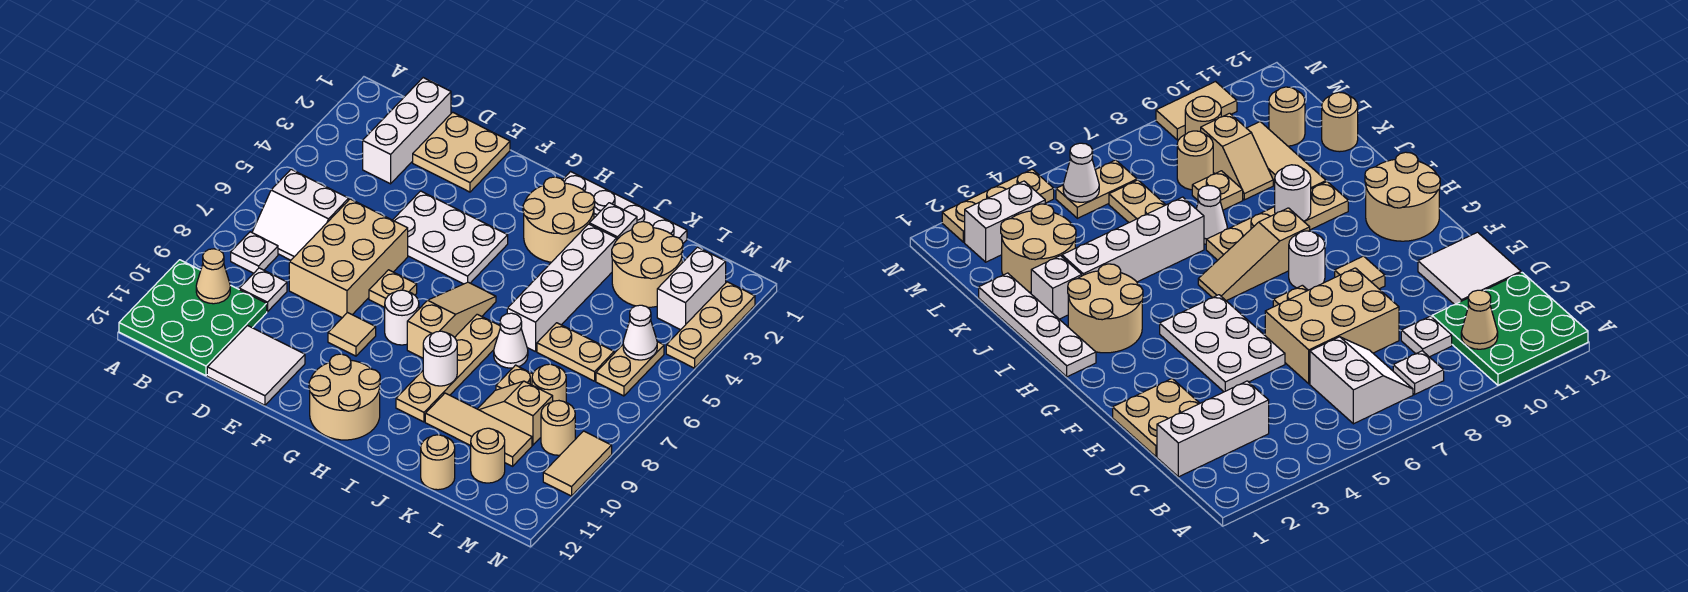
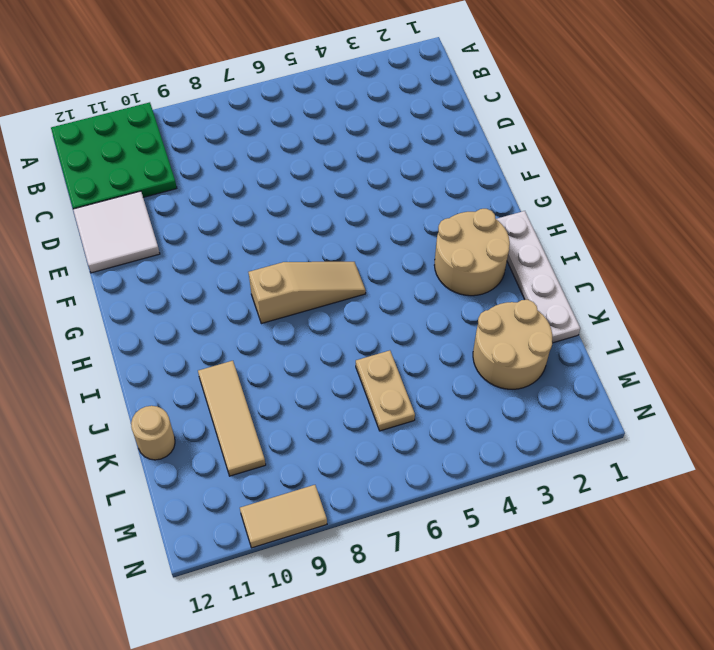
none -> white slope B6:C7 level 1 top 6
none -> white plate B8 level 1
none -> white brick C1:C3 level 1
none -> white plate C9 level 1

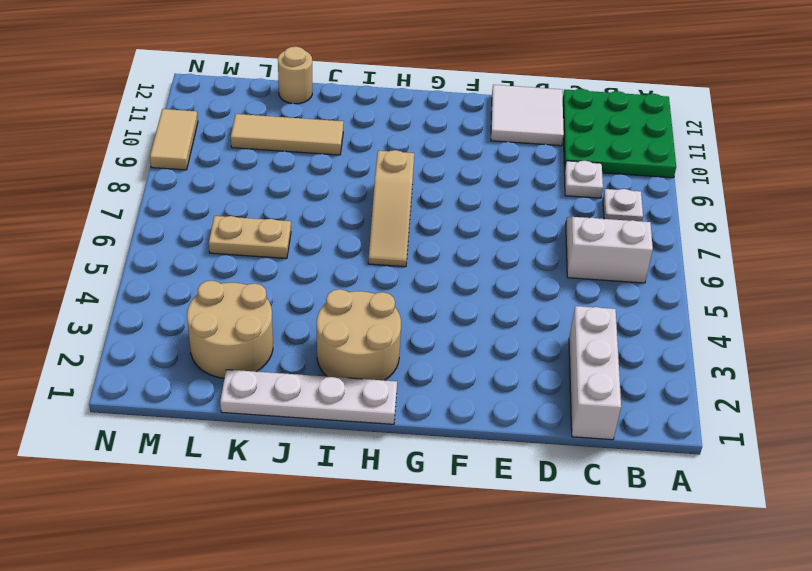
none -> tan plate D1:E2 level 1
none -> tan brick D6:E8 level 1
none -> white plate E4:G5 level 1
none -> tan plate F7 level 1

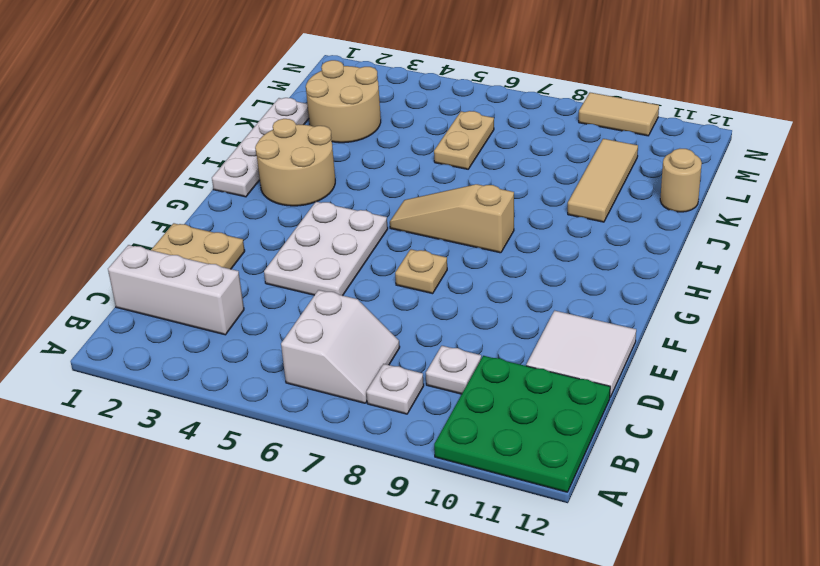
none -> tan brick D6:E8 level 1
none -> tan tile F9 level 1
none -> white round brick G8 level 1
none -> tan round brick G11:H12 level 1

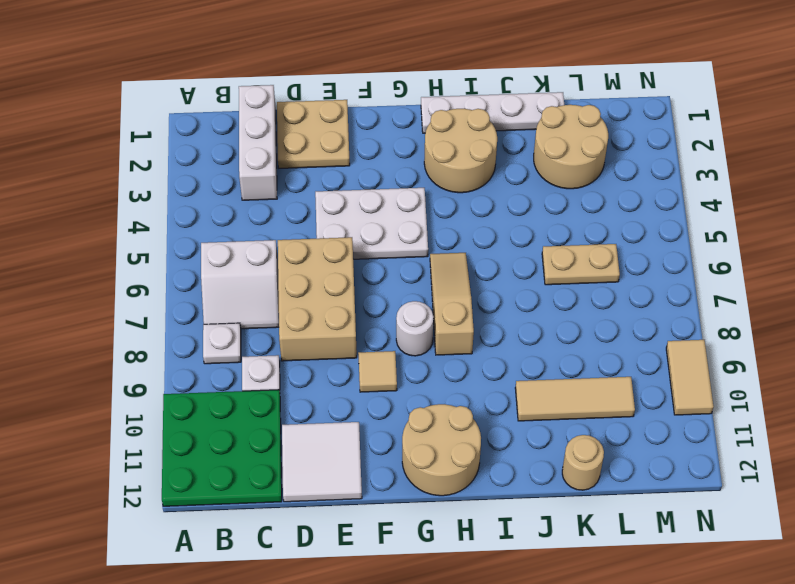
none -> tan plate F7 level 1
none -> tan plate I7:I10 level 1
none -> white brick J2 level 1
none -> white brick J3:J6 level 1

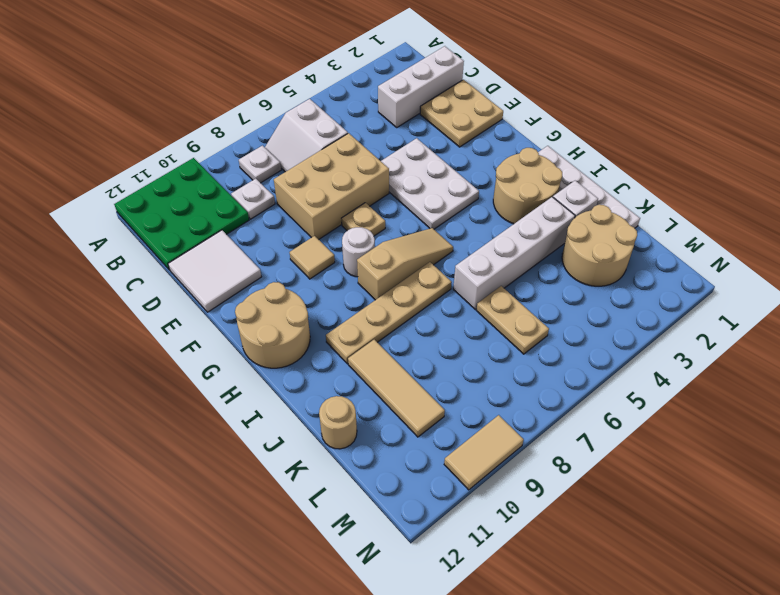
none -> white cone J7 level 1
none -> tan plate K8 level 1
none -> tan slope K9:L9 level 1 top L
none -> tan round brick L8 level 1

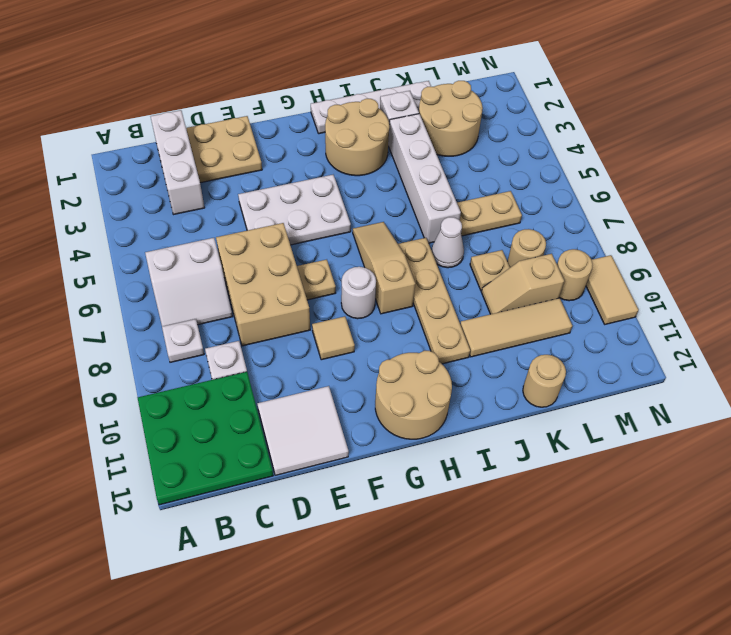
none -> tan round brick L11 level 1
none -> white brick M2:M3 level 1
none -> tan plate M5:M6 level 1
none -> tan plate N2:N4 level 1

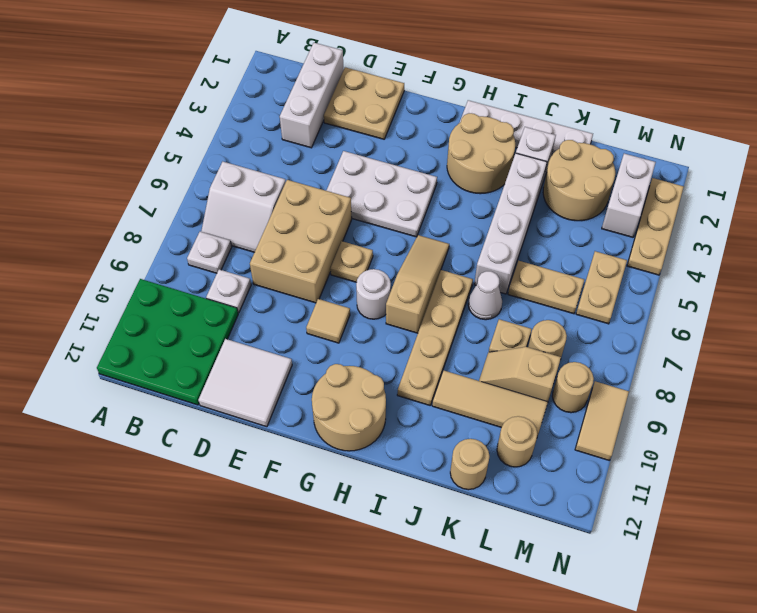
none -> tan cone B10 level 2
none -> white round brick I9 level 2
none -> white cone M5 level 2

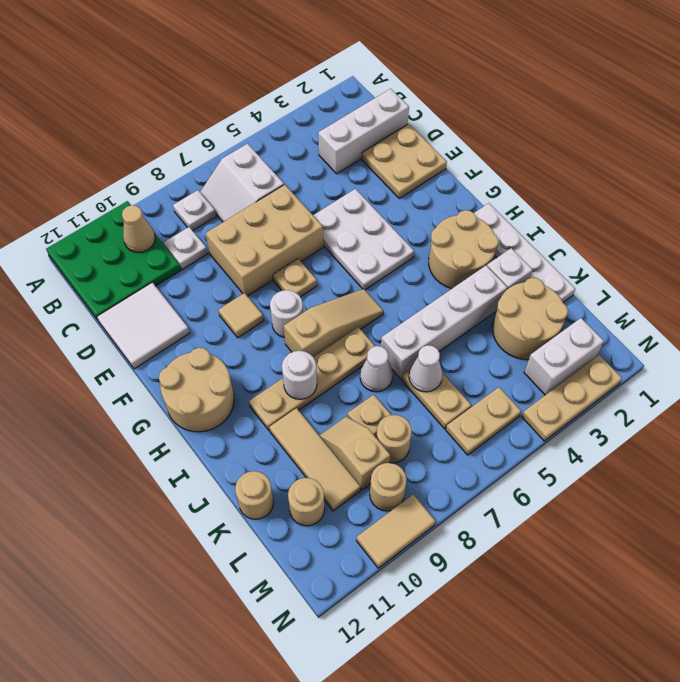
white cone K6 level 2 -> white cone M5 level 2

